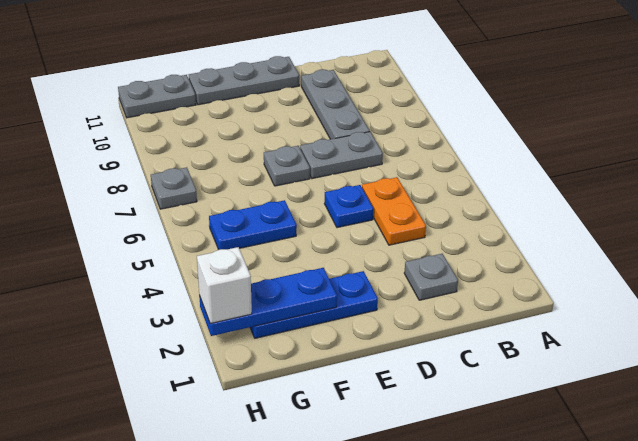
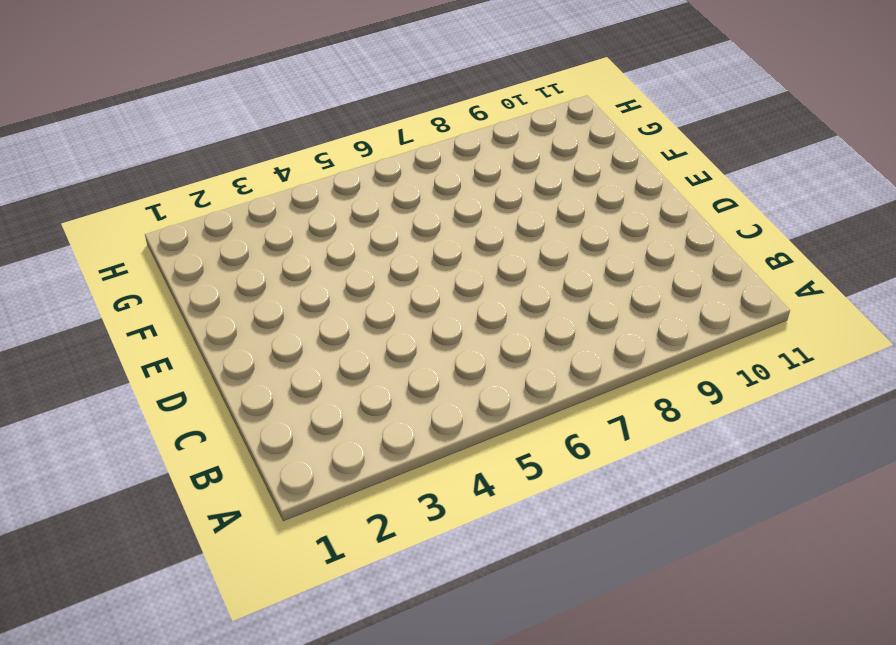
none -> grey plate C2 level 1
none -> orange plate C4:C5 level 1
none -> grey plate C7:D7 level 1

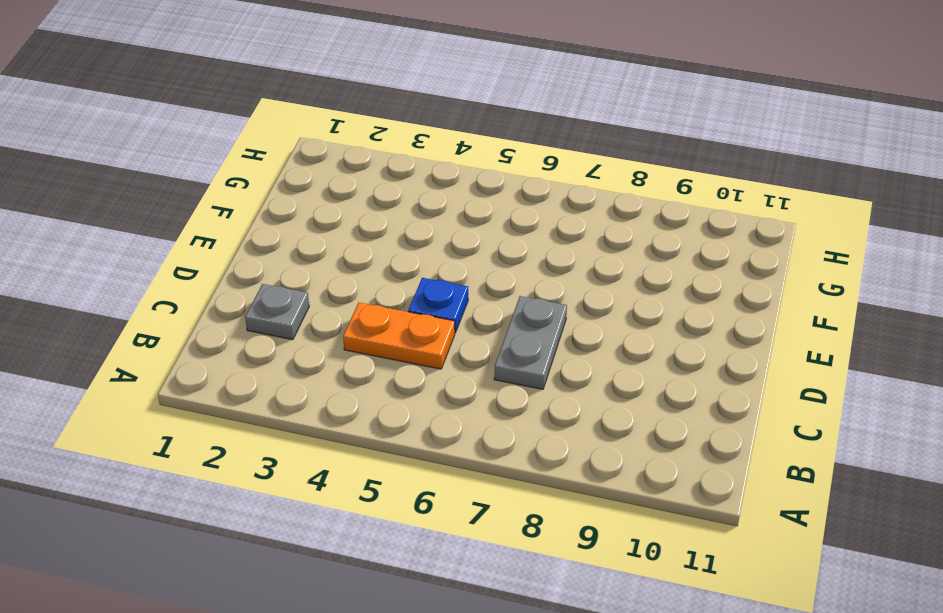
none -> grey plate C8:C10 level 1
none -> grey plate D11:F11 level 1
none -> blue plate E2:G2 level 1

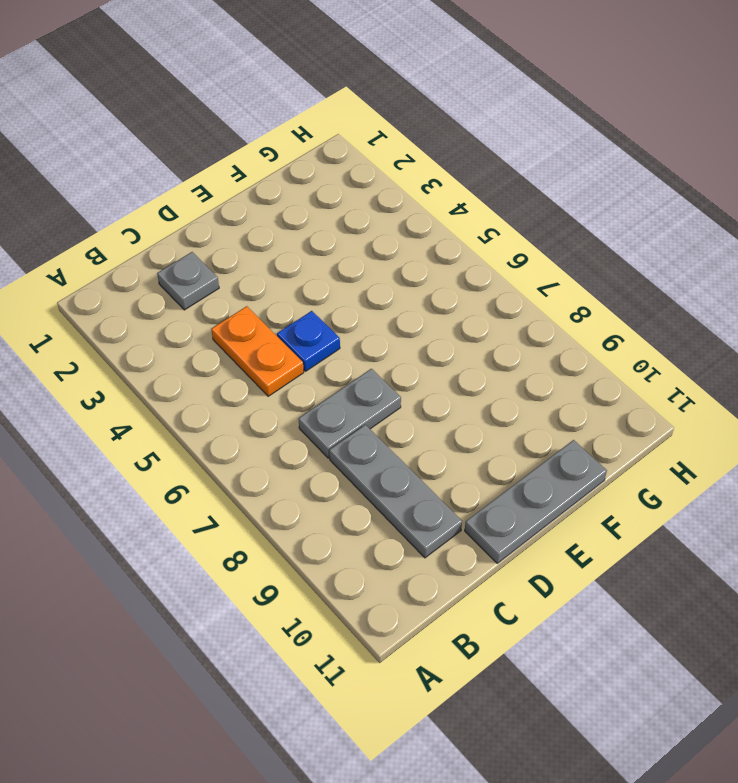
none -> blue plate E2:G2 level 1
none -> grey plate E7 level 1
none -> blue plate F5:G5 level 1

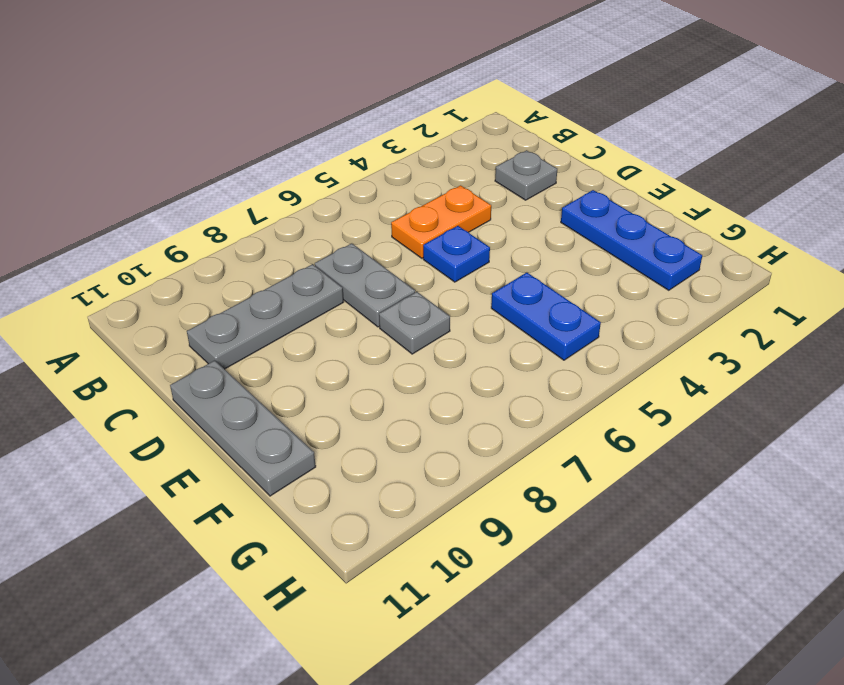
none -> grey plate G11:H11 level 1
none -> grey plate H7 level 1
none -> blue plate F2:H2 level 2

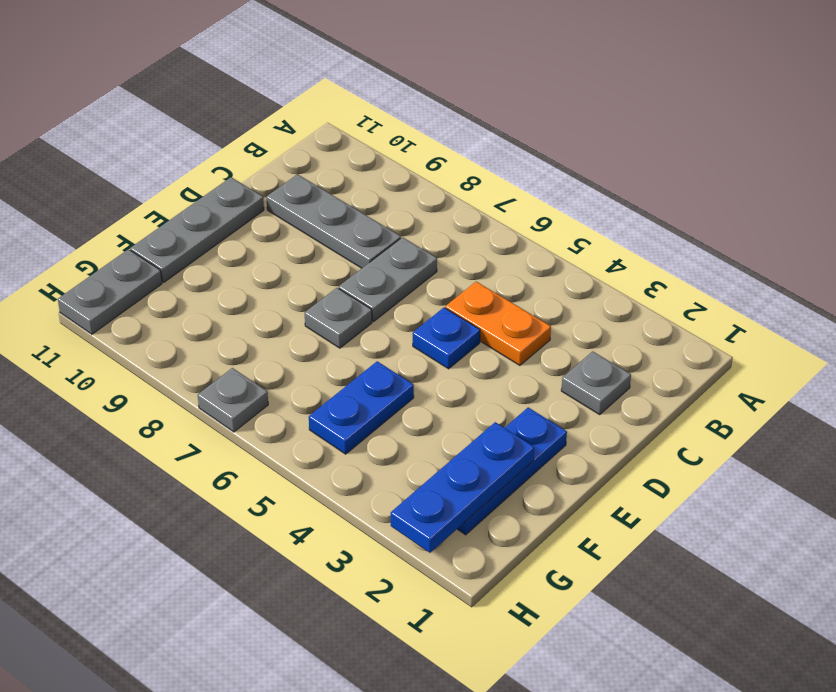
none -> white brick H2 level 3

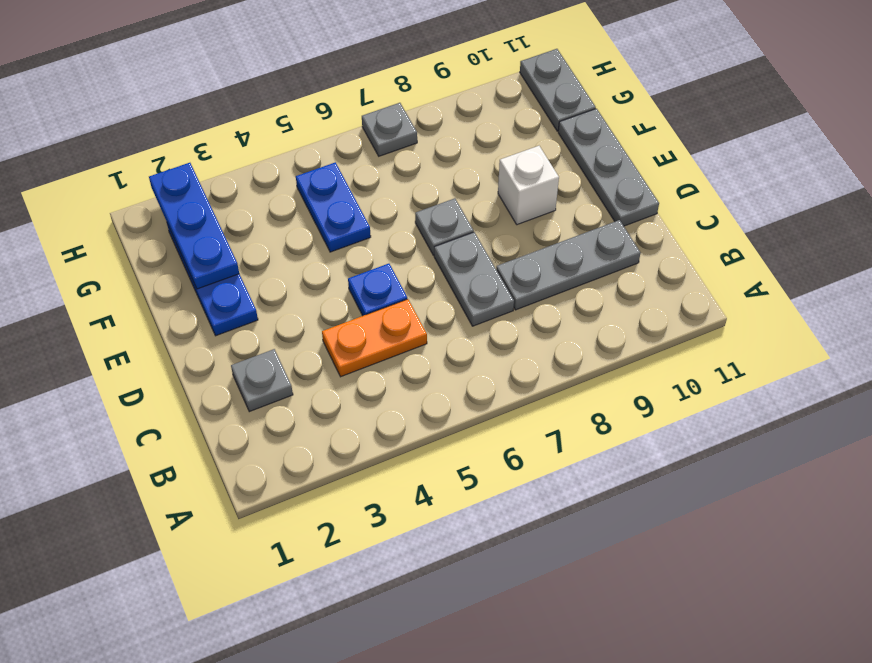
white brick E9 level 1 -> white brick H2 level 3

